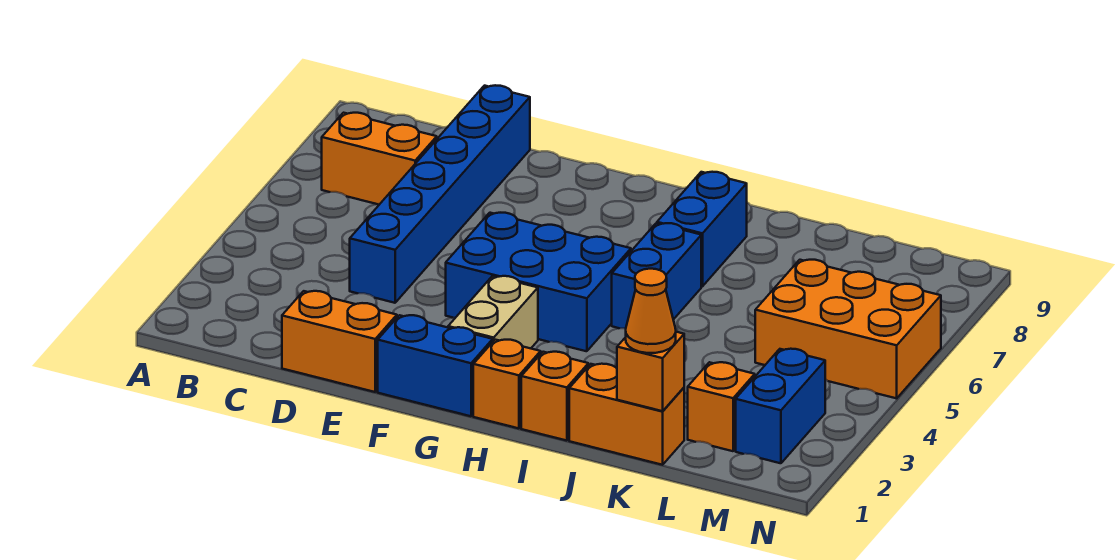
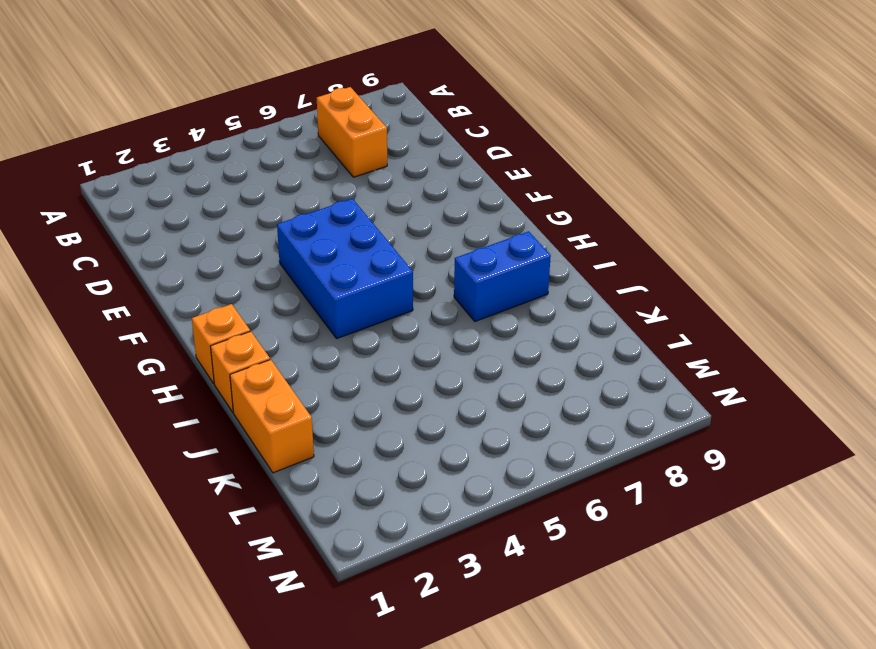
none -> orange brick D1:E1 level 1
none -> blue brick D4:D9 level 1
none -> blue brick F1:G1 level 1

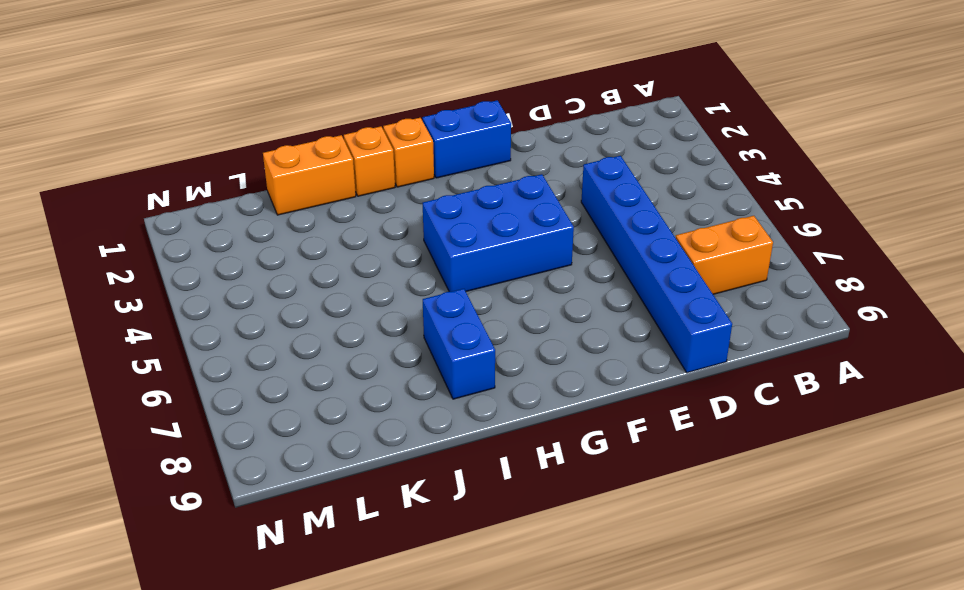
none -> orange brick D1:E1 level 1
none -> tan brick G2:G3 level 1
none -> blue brick I5:I6 level 1

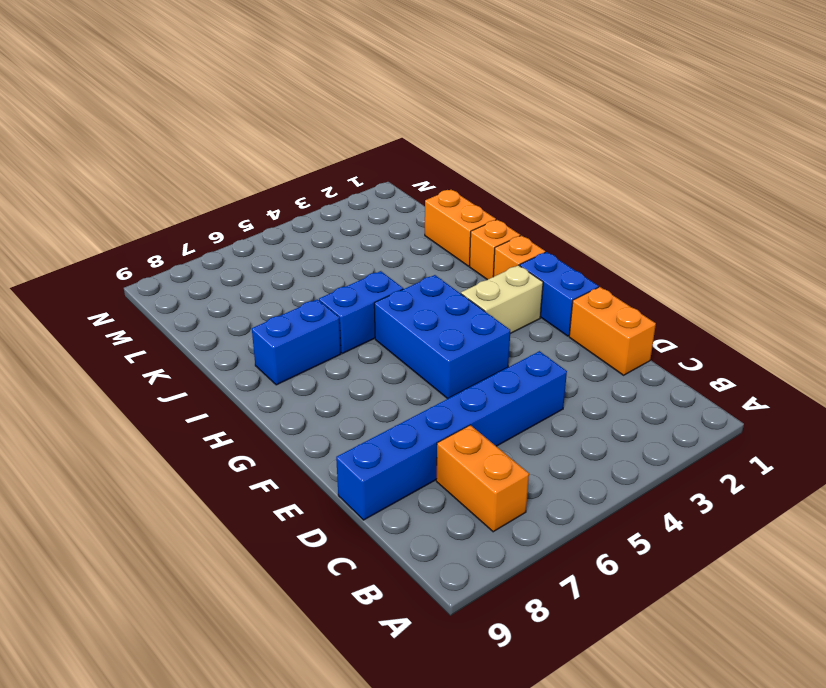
none -> orange brick L2 level 1
none -> orange brick L5:N6 level 1
none -> blue brick M2:M3 level 1

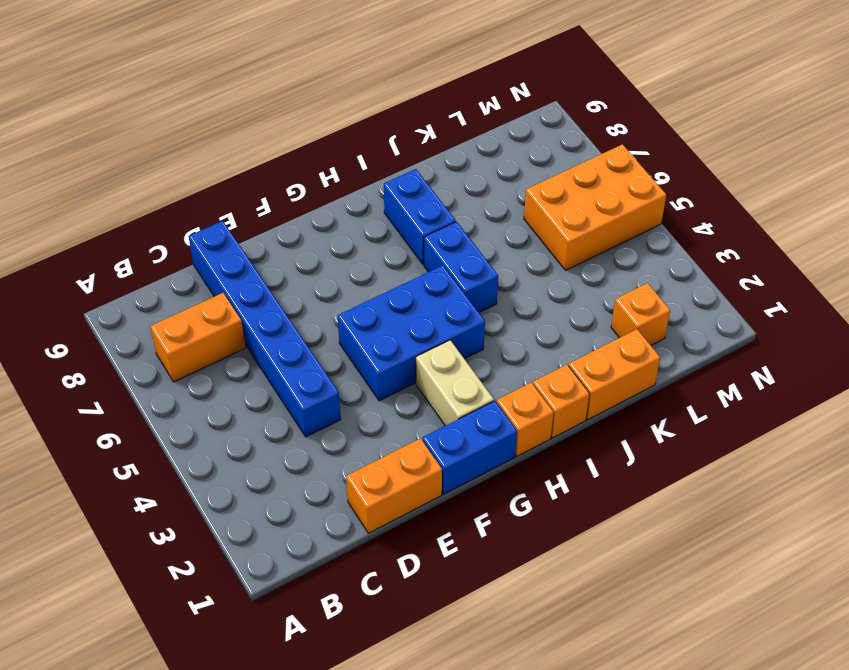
none -> blue brick M2:M3 level 1
none -> orange brick K1 level 2
none -> orange cone K1 level 3

